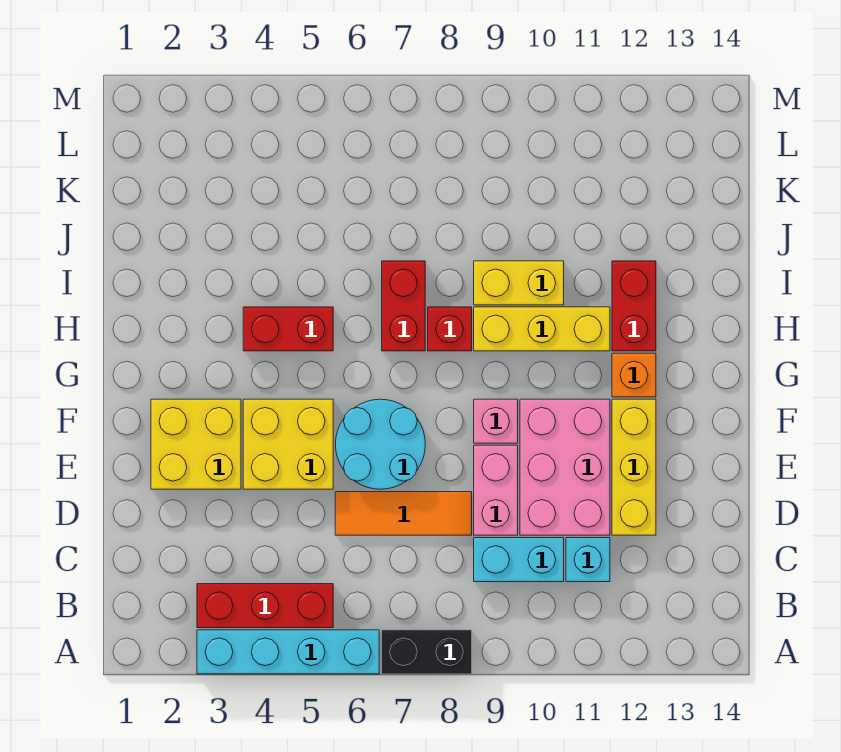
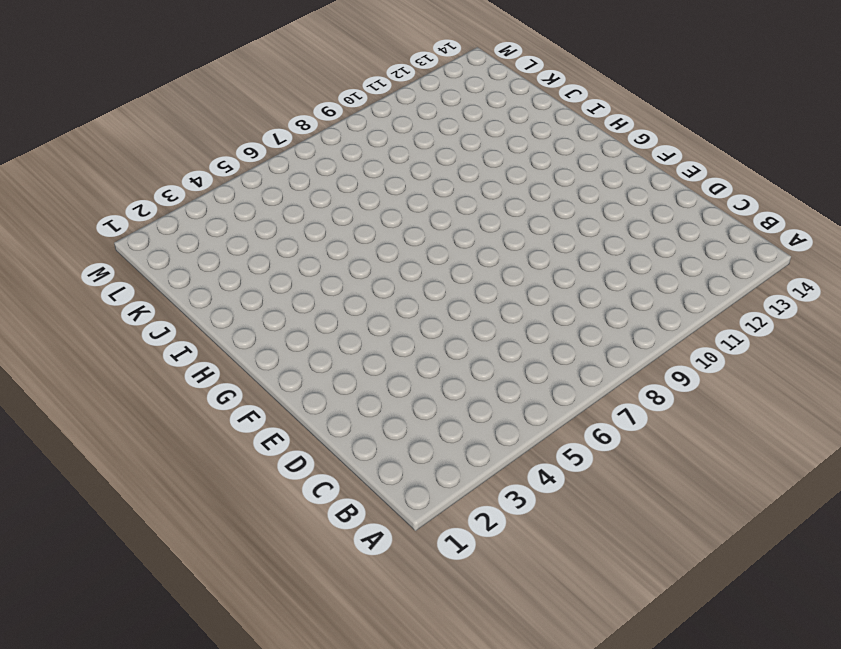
none -> cyan brick A3:A6 level 1
none -> black brick A7:A8 level 1
none -> red brick B3:B5 level 1

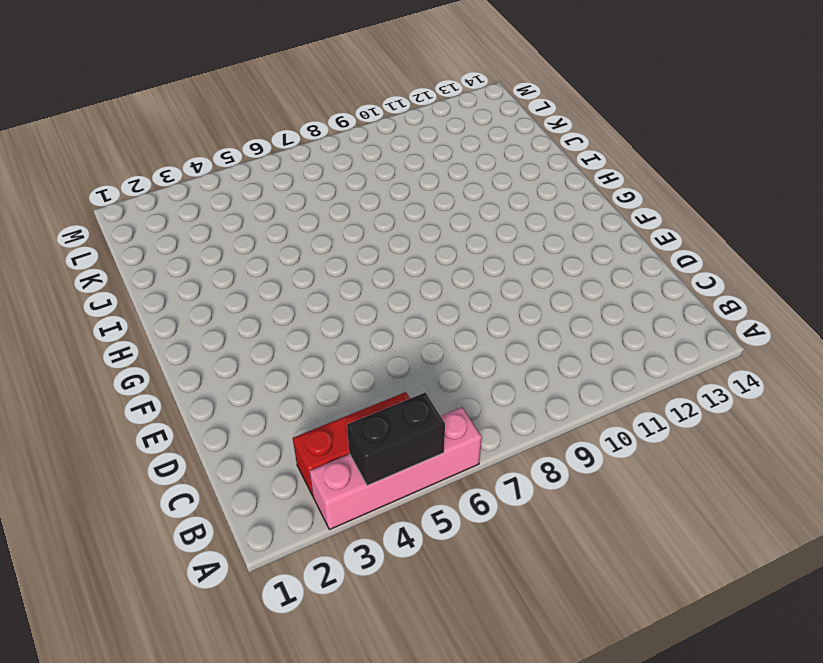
pink brick A3:A6 level 1 -> cyan brick A3:A6 level 1
black brick A4:A5 level 2 -> black brick A7:A8 level 1
none -> cyan brick C9:C10 level 1
none -> cyan brick C11 level 1
none -> orange tile D6:D8 level 1

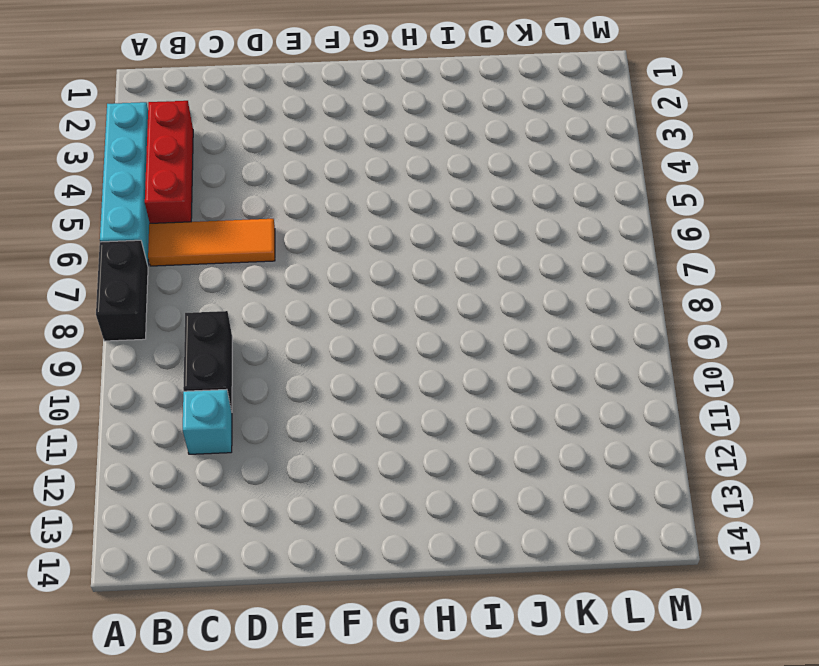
orange tile B6:D6 level 1 -> orange tile D6:D8 level 1
black brick C9:C10 level 1 -> cyan brick C9:C10 level 1
none -> pink brick D9:E9 level 1
none -> pink brick D10:F11 level 1
none -> yellow brick D12:F12 level 1

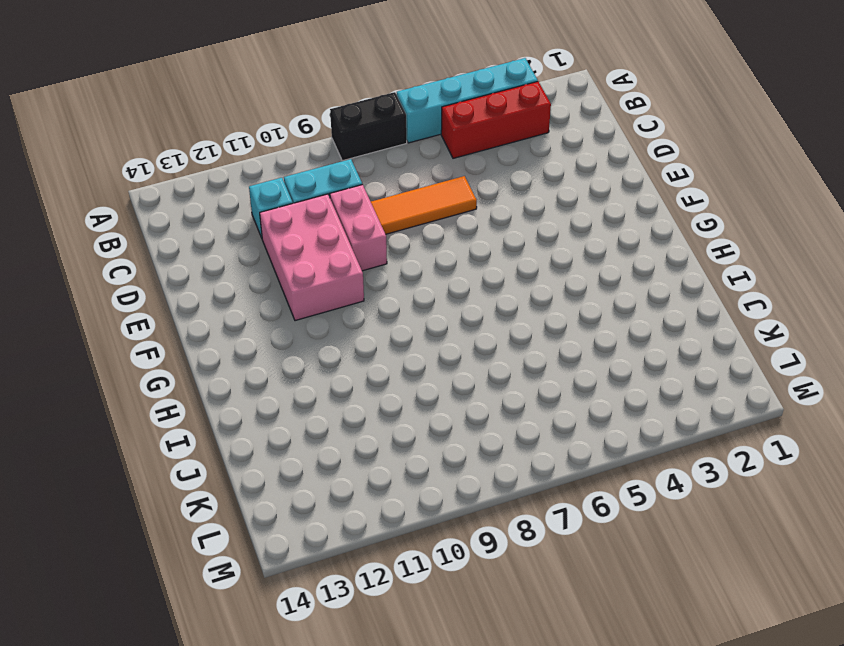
none -> yellow brick D12:F12 level 1
none -> yellow brick E2:F3 level 1
none -> yellow brick E4:F5 level 1

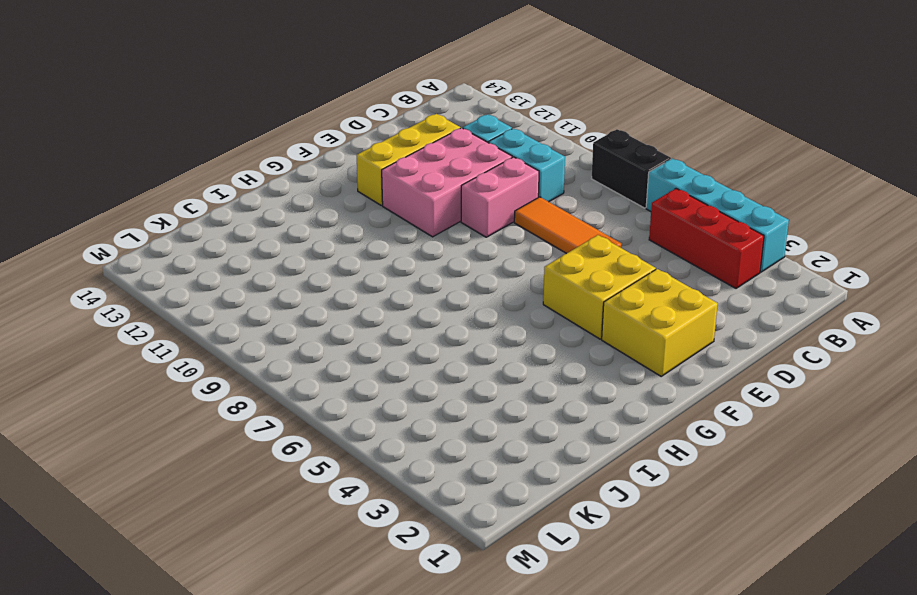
none -> cyan round brick E6:F7 level 1
none -> pink brick F9 level 1
none -> orange brick G12 level 1

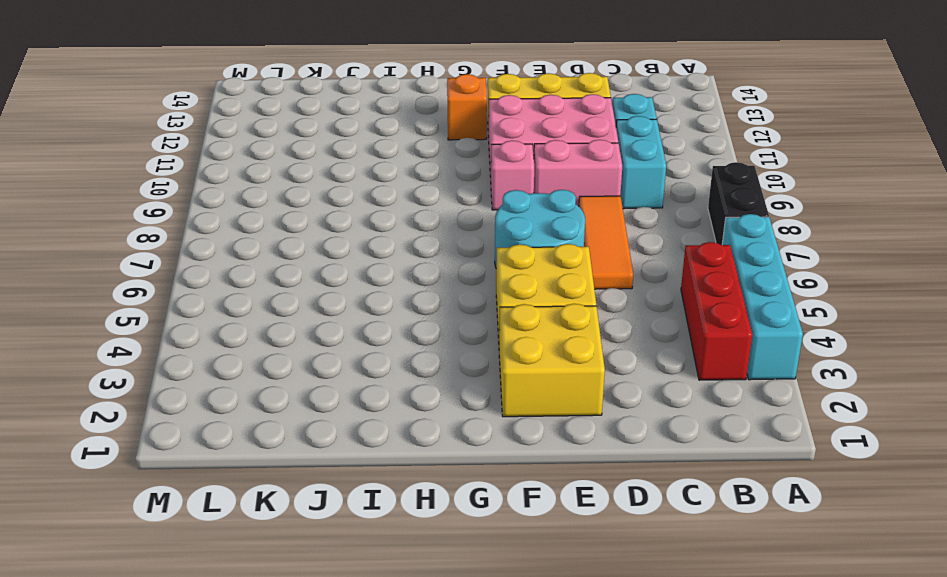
none -> red brick H4:H5 level 1
none -> red brick H7:I7 level 1
none -> red brick H8 level 1

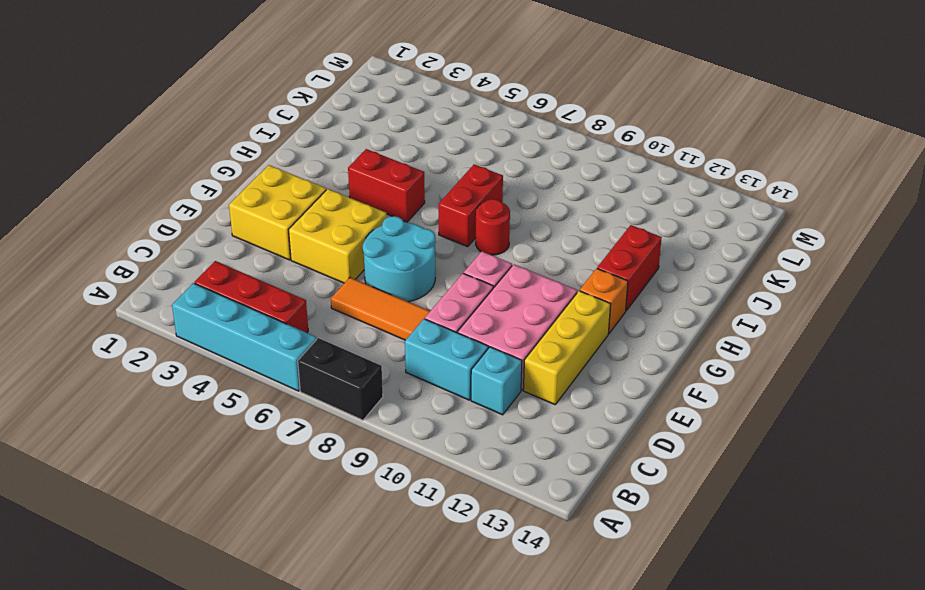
red round brick H8 level 1 -> red brick H8 level 1
none -> yellow brick H9:H11 level 1
none -> yellow brick I9:I10 level 1

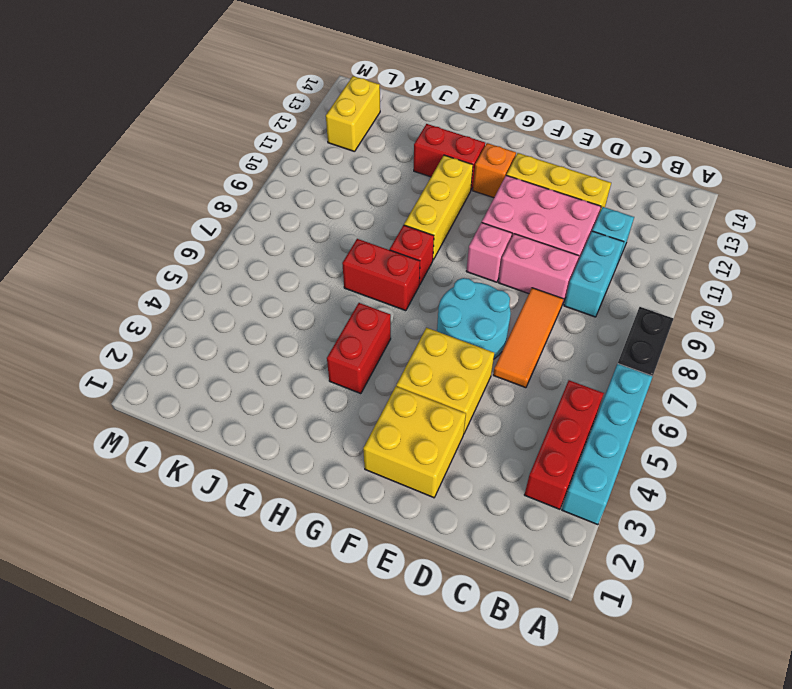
yellow brick L12:L13 level 1 -> yellow brick I9:I10 level 1

